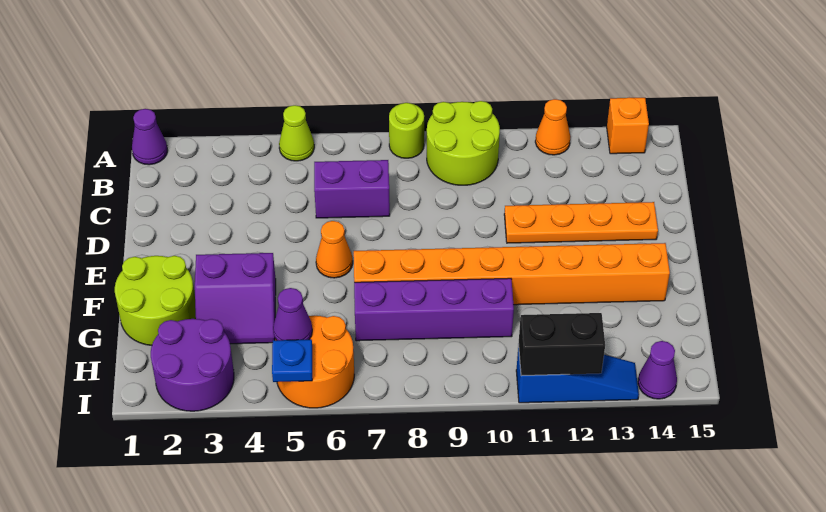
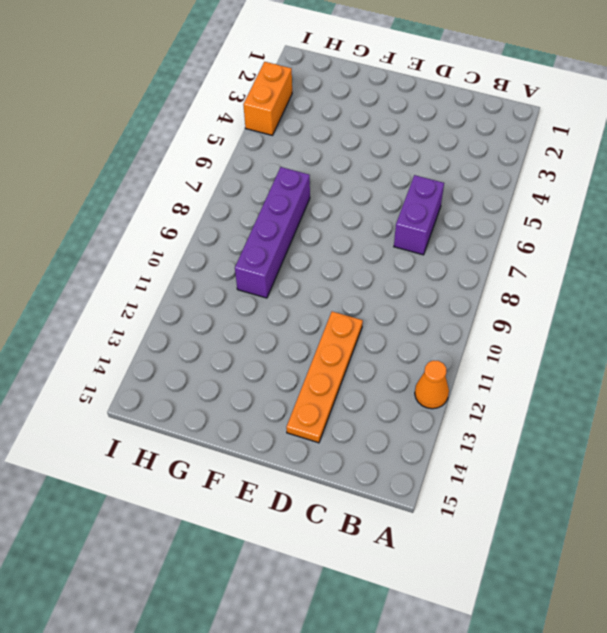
orange brick I3:I4 level 1 -> purple round brick H2:I3 level 1
none -> purple cone A1 level 1
none -> lime cone A5 level 1
none -> lime round brick A8 level 1

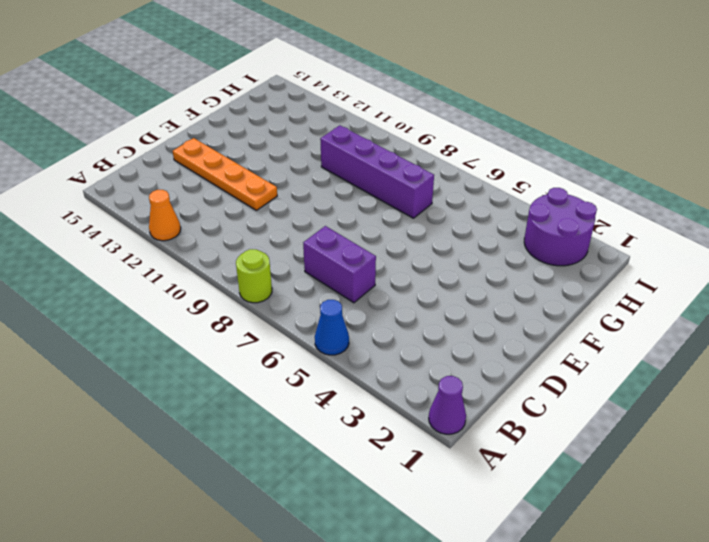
blue cone A5 level 1 -> lime cone A5 level 1
none -> lime round brick A9:B10 level 1
none -> orange brick A14 level 1
none -> orange cone E6 level 1

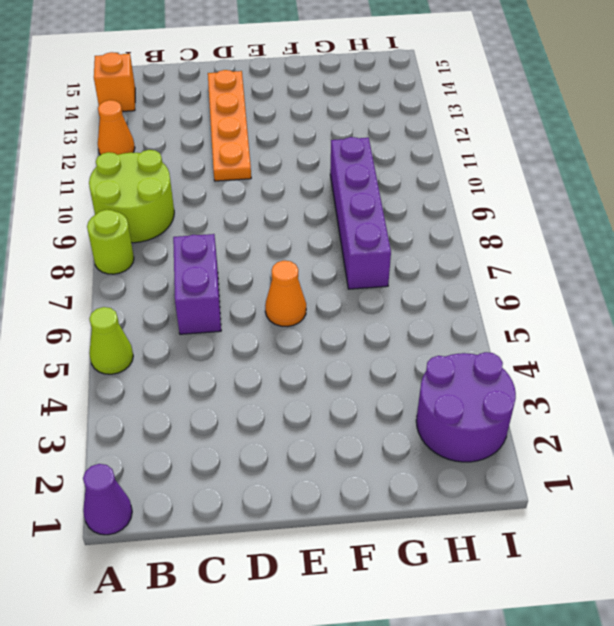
none -> lime round brick F1:G2 level 1
none -> purple slope F3:G4 level 1 top F
none -> orange brick F7:F14 level 1

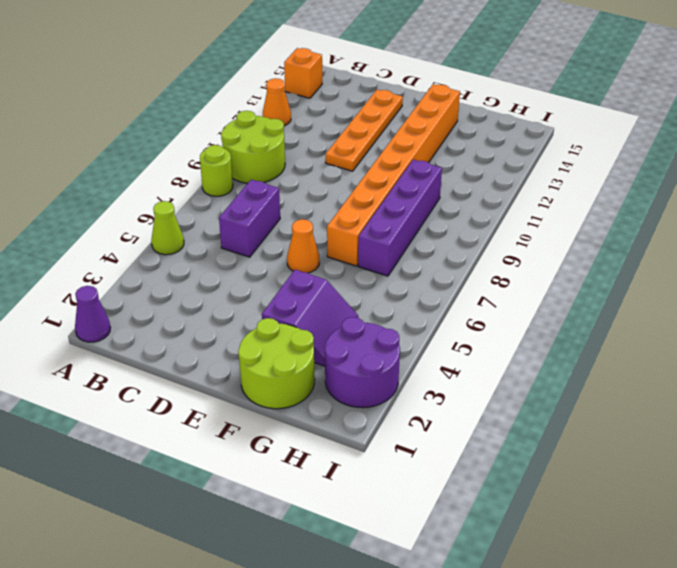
none -> orange round brick H5:I6 level 1
none -> blue slope I11:I13 level 1 top 11
none -> purple cone I14 level 1

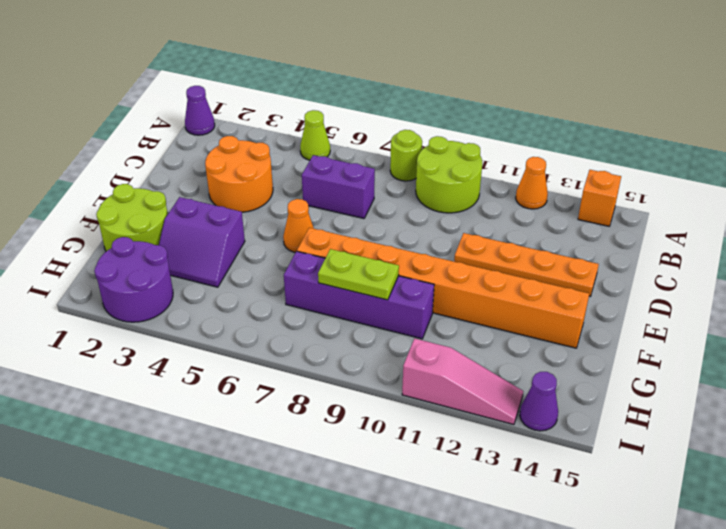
orange round brick C3:D4 level 1 -> orange round brick H5:I6 level 1
lime plate G8:G9 level 2 -> none
pink slope I11:I13 level 1 top 11 -> blue slope I11:I13 level 1 top 11
none -> purple cone H5 level 2
none -> blue plate I5 level 2
none -> black brick I11:I12 level 2

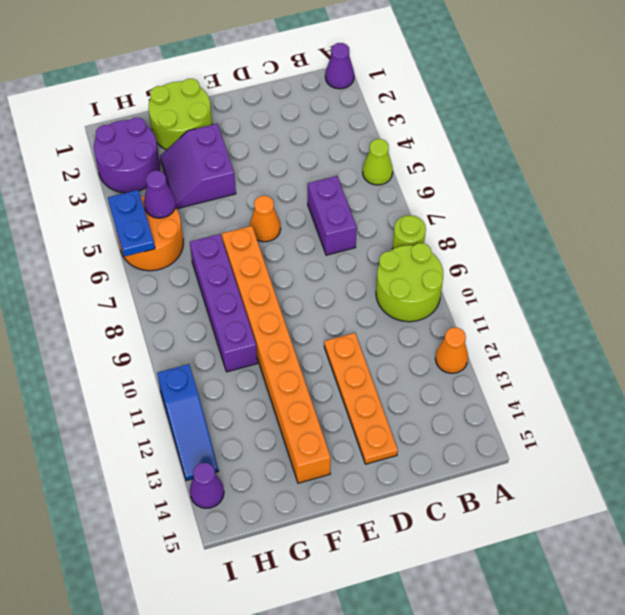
blue plate I5:I6 level 2 -> blue plate I5 level 2
none -> orange brick A14 level 1
none -> black brick I11:I12 level 2

